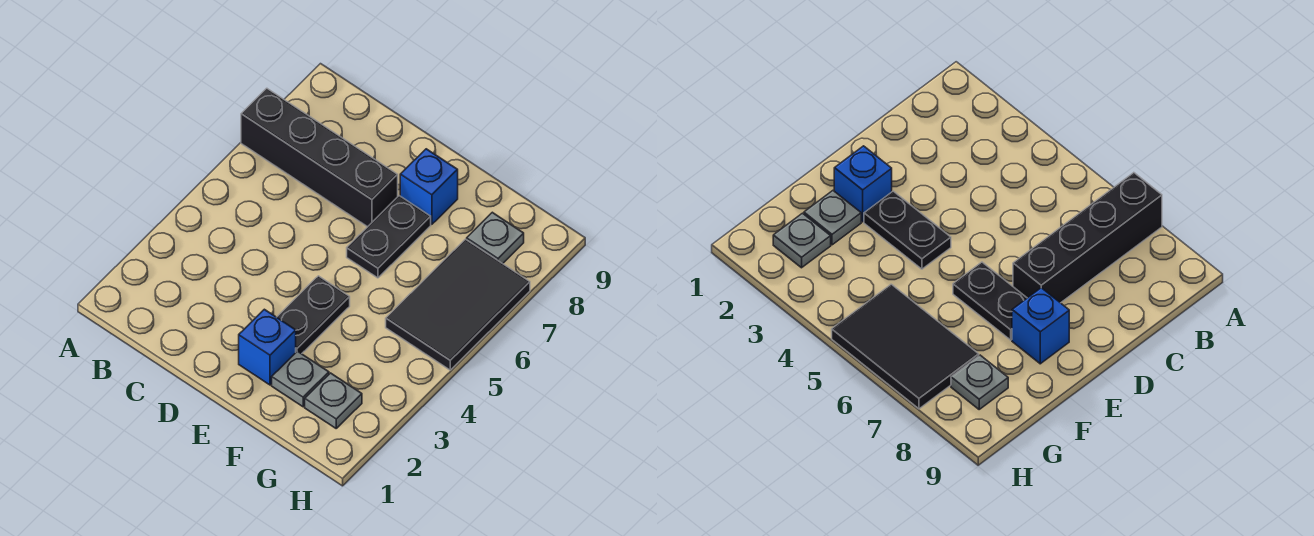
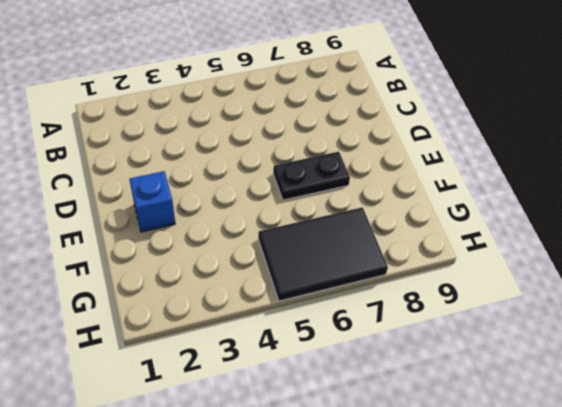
none -> black brick A7:D7 level 1
none -> black plate E3:E4 level 1

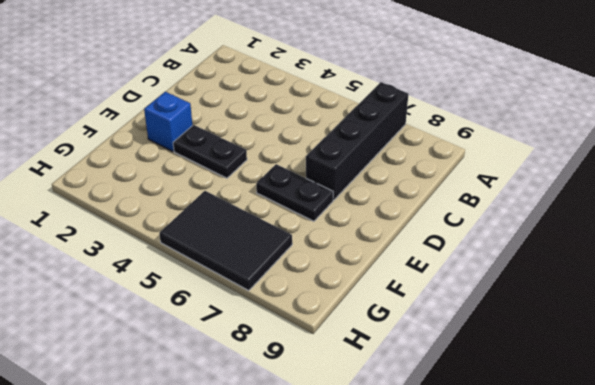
none -> blue brick E8 level 1
none -> grey plate F2 level 1

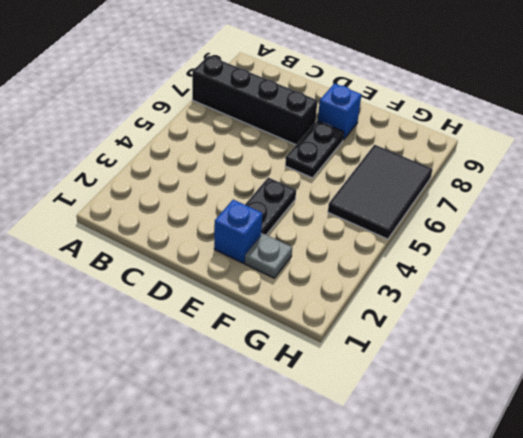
none -> grey plate G2 level 1
none -> grey plate G8 level 1

